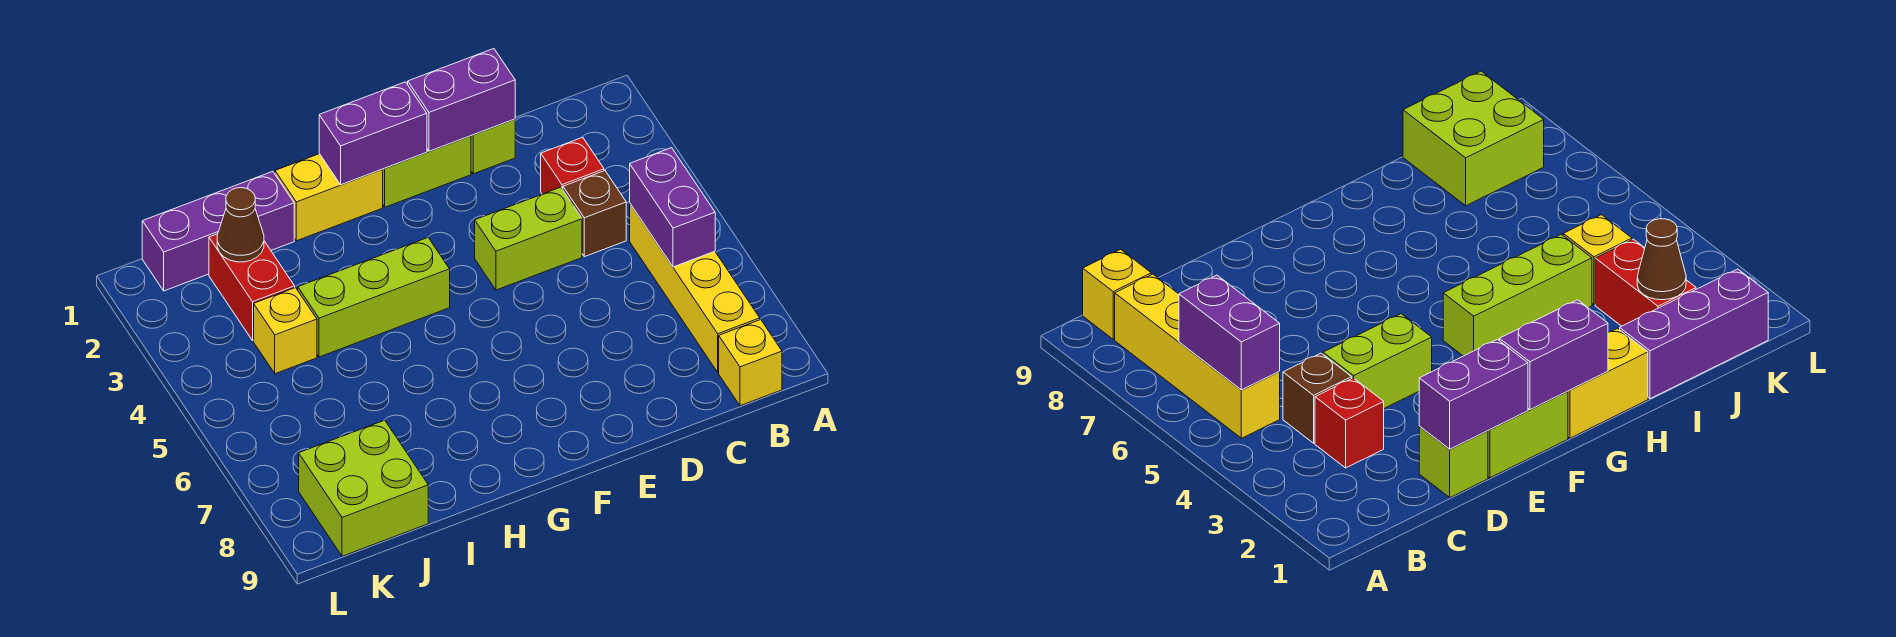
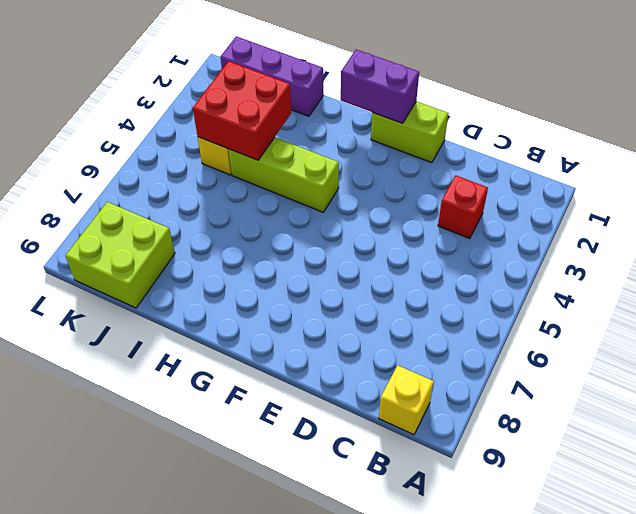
red brick I3:J4 level 2 -> none
none -> yellow brick B5:B8 level 1
none -> brown brick C4 level 1
none -> lime brick D1 level 1

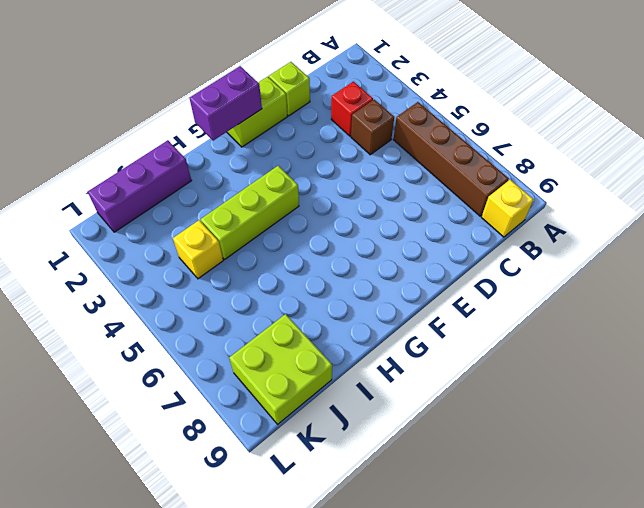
brown brick B5:B8 level 1 -> yellow brick B5:B8 level 1
none -> lime brick D4:E4 level 1
none -> yellow brick G1:H1 level 1
none -> red brick J2:J3 level 1

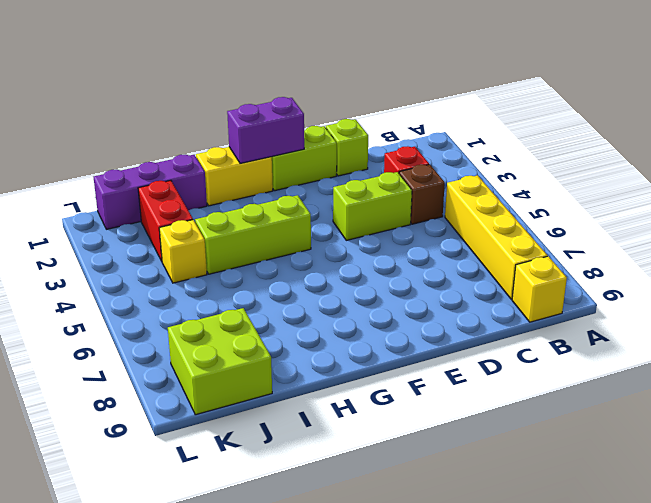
none -> purple brick B5:B6 level 2
none -> purple brick D1:E1 level 2
none -> brown cone J2 level 2

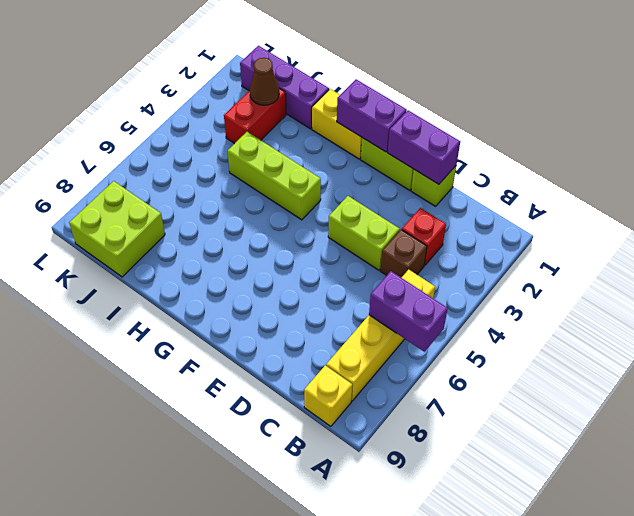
purple brick A6:B6 level 2 -> purple brick B5:B6 level 2
none -> yellow brick J4 level 1

